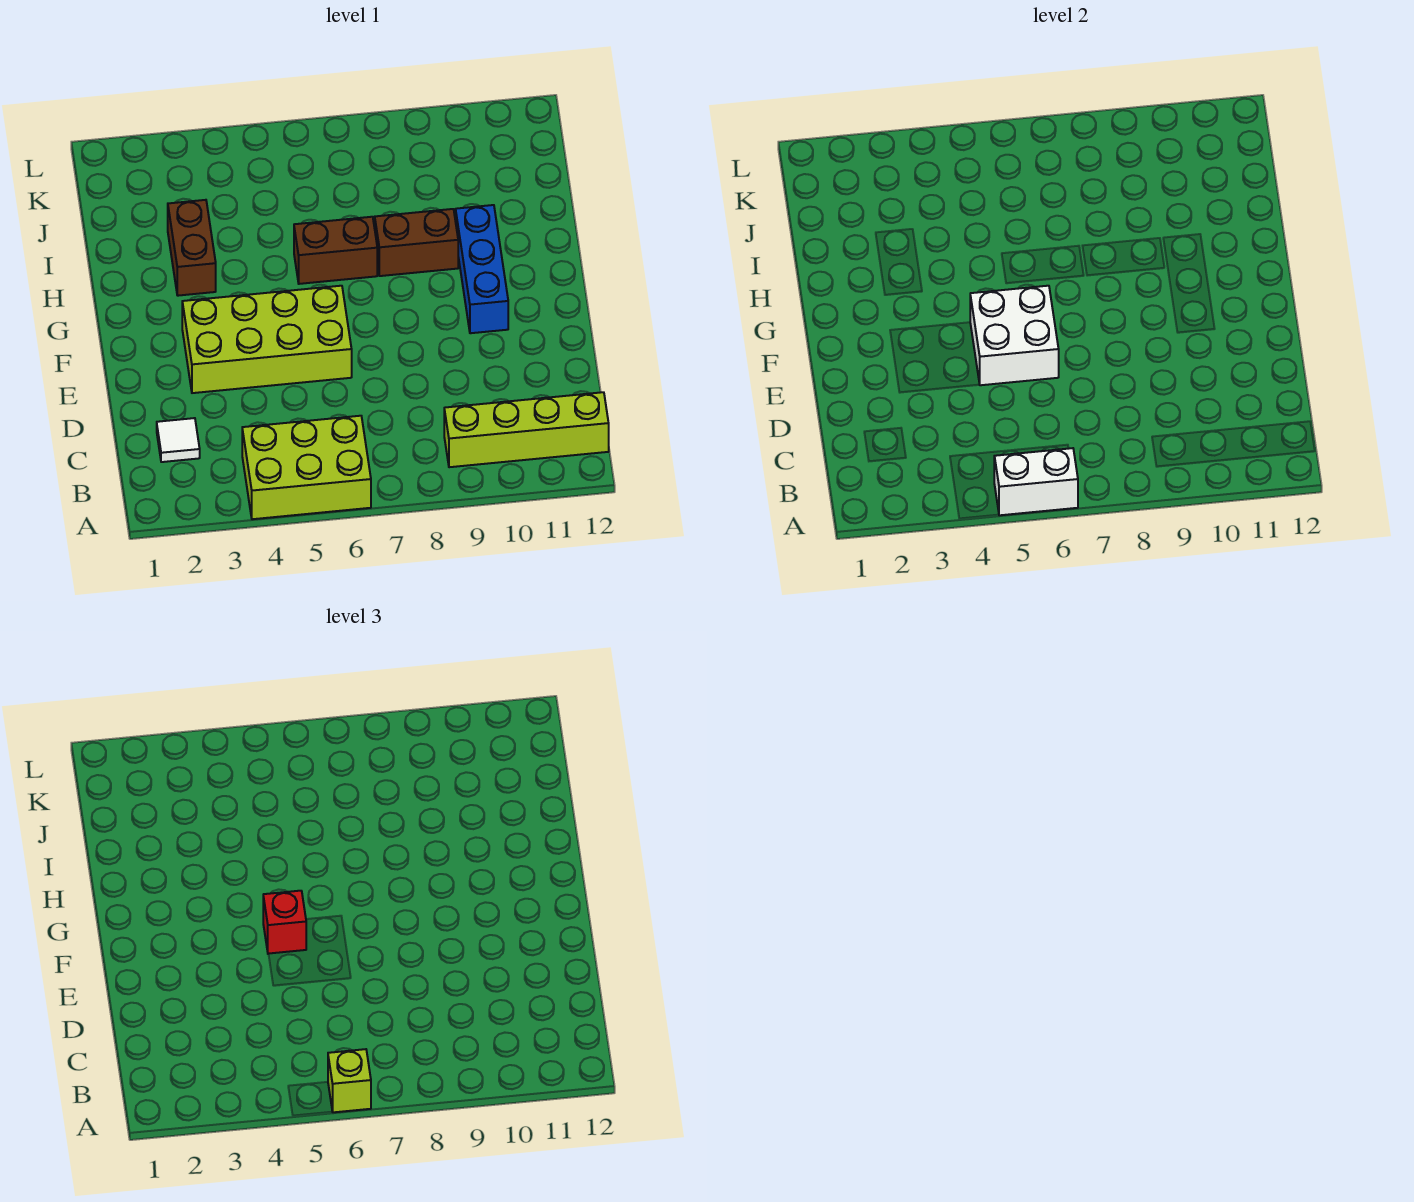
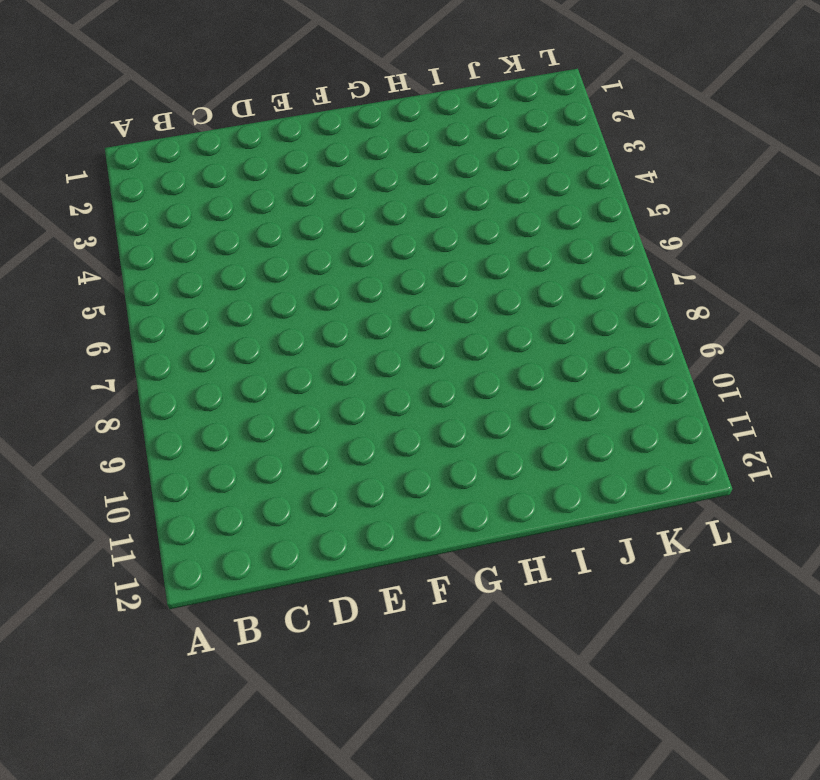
none -> lime brick A4:B6 level 1
none -> lime brick B9:B12 level 1
none -> white tile C2 level 1

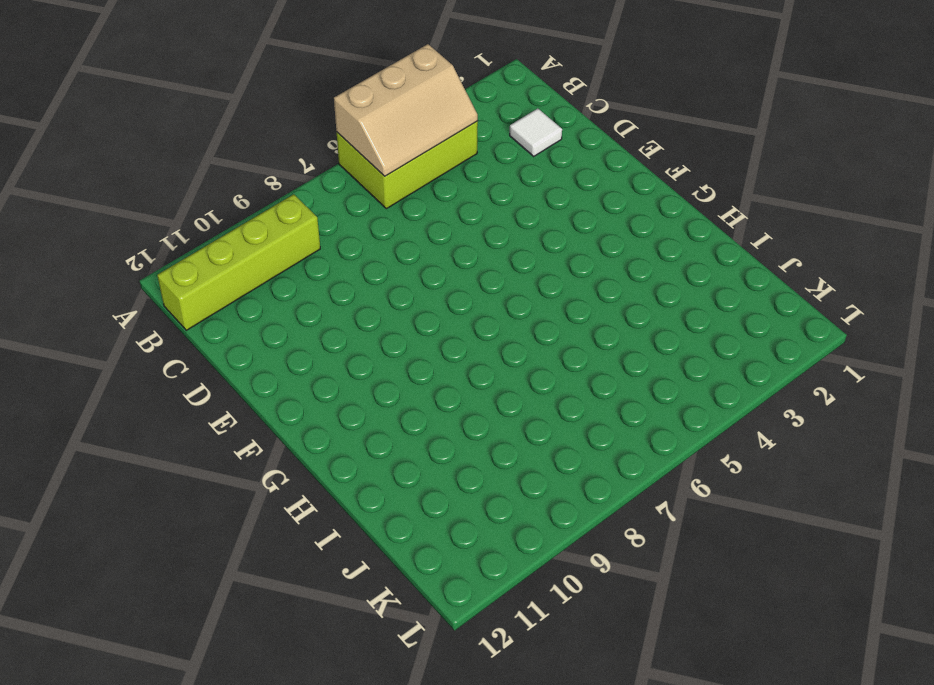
tan slope A4:B6 level 2 top A -> white brick A5:A6 level 2
none -> lime brick E3:F6 level 1
none -> blue brick F10:H10 level 1
none -> brown brick H3:I3 level 1

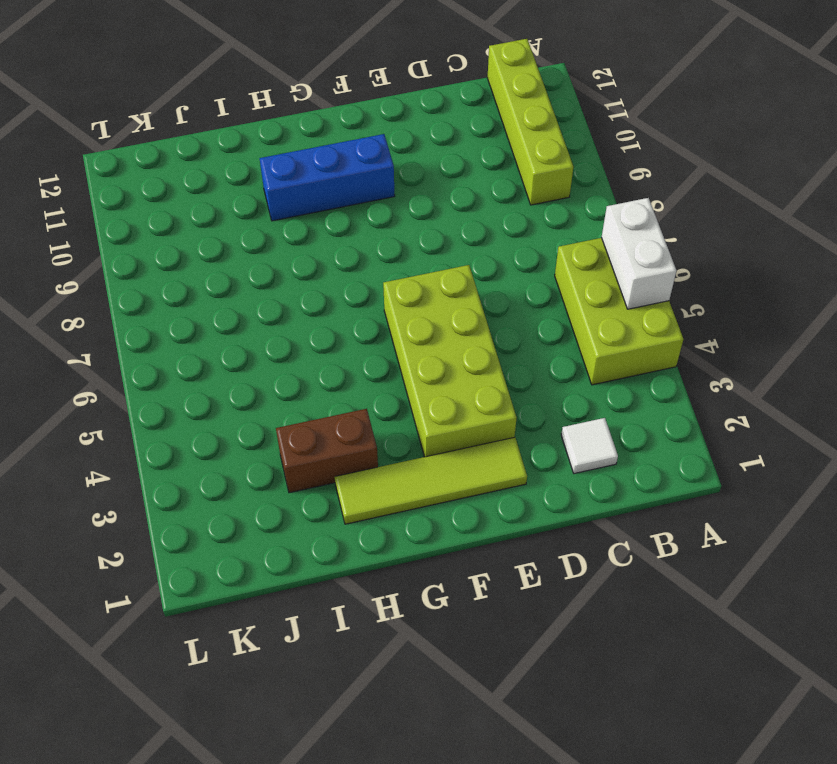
lime tile E2:H2 level 1 -> none
none -> brown brick H6:H7 level 1
none -> brown brick H8:H9 level 1
none -> white brick E5:F6 level 2

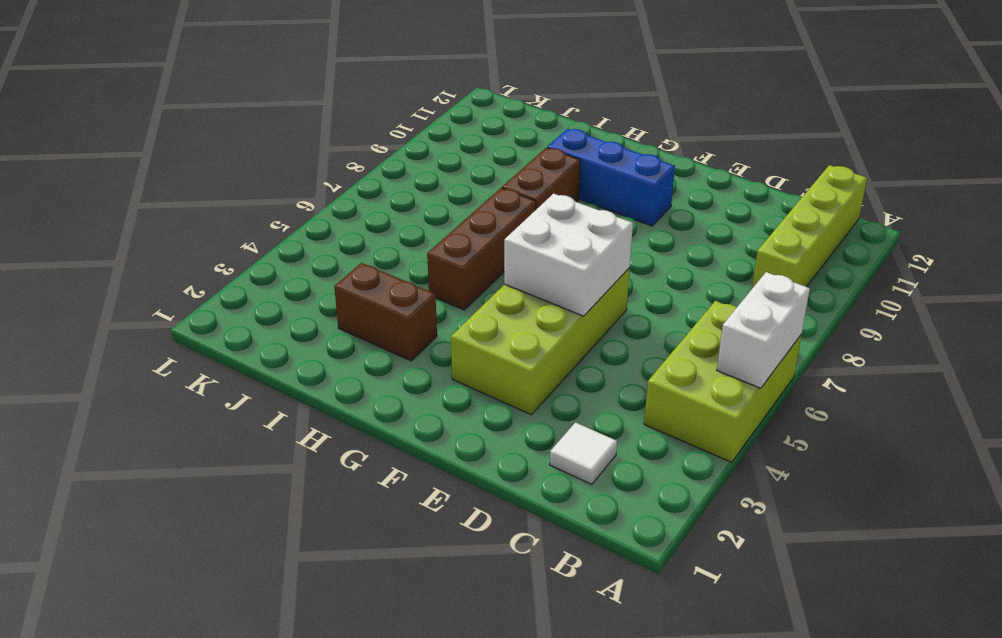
brown brick H5:H7 level 1 -> brown brick H6:H7 level 1
none -> lime brick A6 level 3
none -> red brick F5 level 3

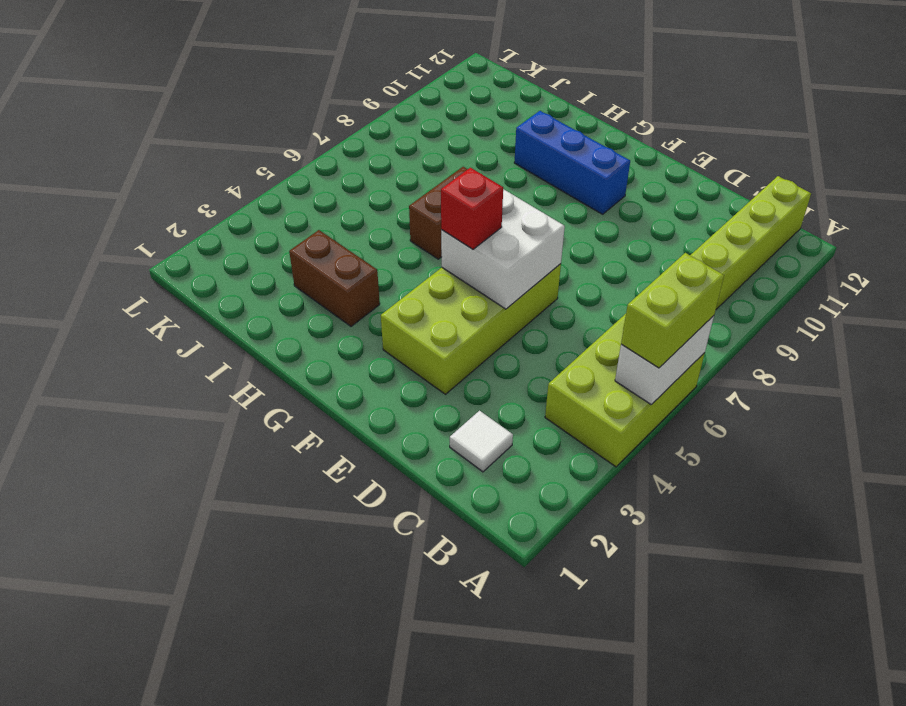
lime brick A5:A6 level 3 -> lime brick A6 level 3
none -> brown brick H8:H9 level 1

